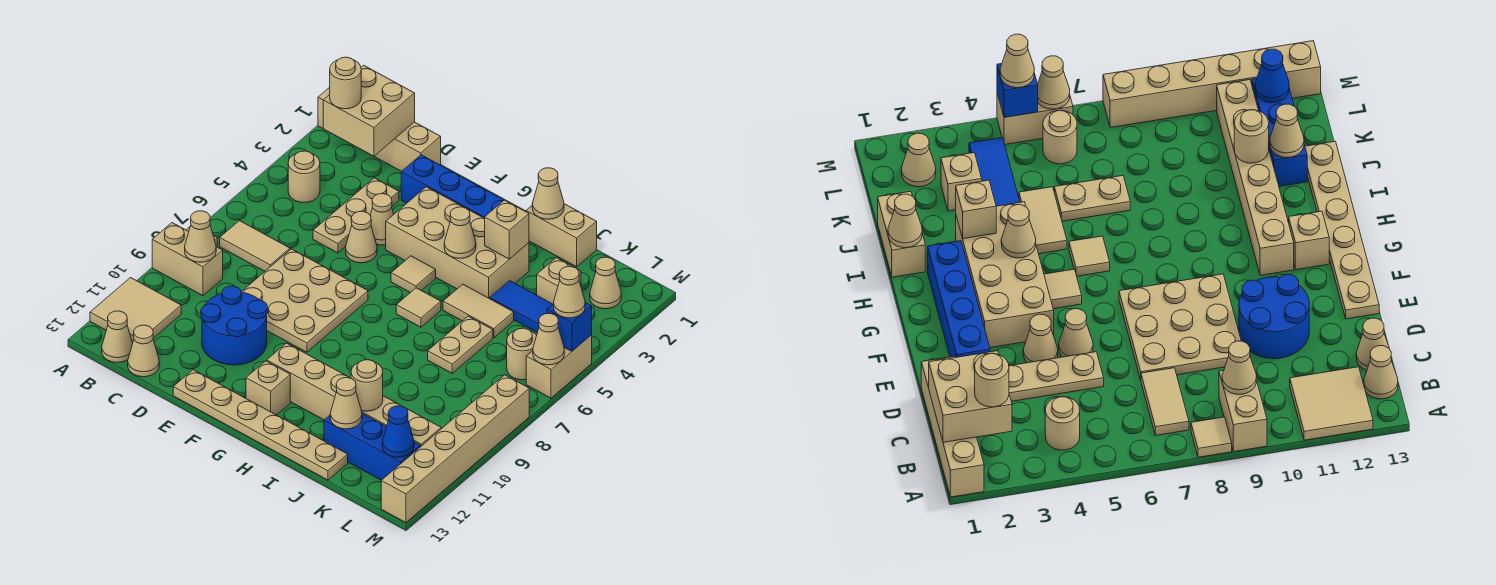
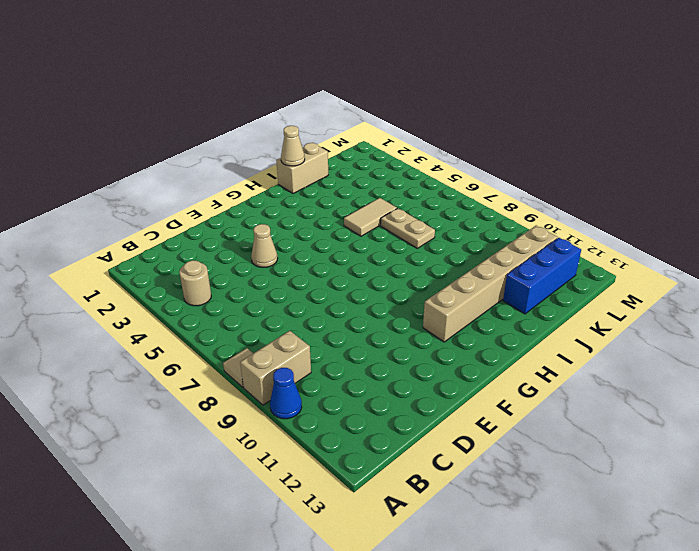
blue cone A10 level 1 -> blue cone L12 level 2
none -> tan brick A1:D1 level 1
none -> tan tile A11:B12 level 1
none -> tan tile B7:C7 level 1
none -> tan cone B13 level 1

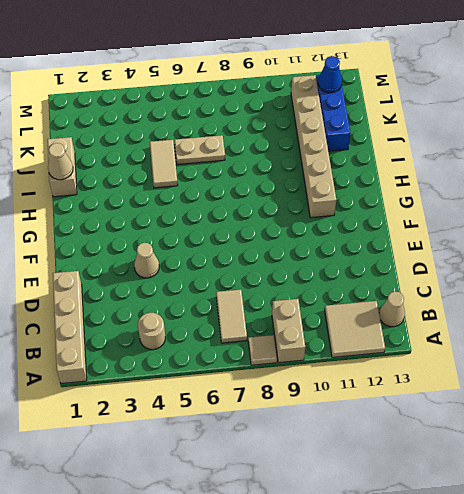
none -> tan cone C13 level 1
none -> tan plate D3:D5 level 1
none -> tan plate D7:F9 level 1
none -> blue round brick D10:E11 level 1

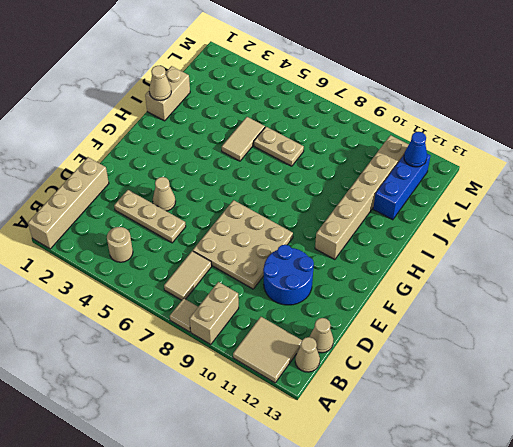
none -> blue brick E2:H2 level 1
none -> tan cone E5 level 1
none -> tan plate E13:J13 level 1
none -> tan brick F3:I4 level 1

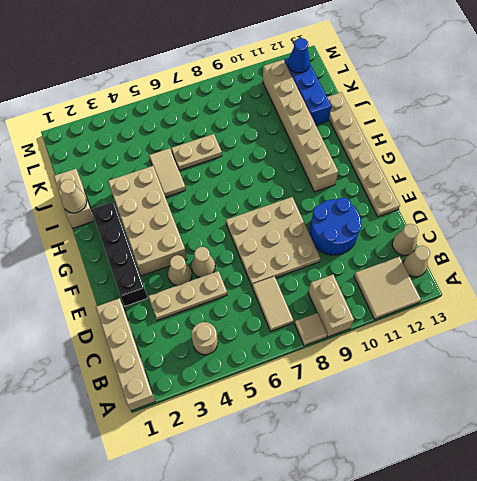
black brick E2:H2 level 1 -> blue brick E2:H2 level 1
none -> tan tile G5 level 1
none -> tan brick G12 level 1
none -> tan tile H6 level 1
none -> blue tile J4:L4 level 1

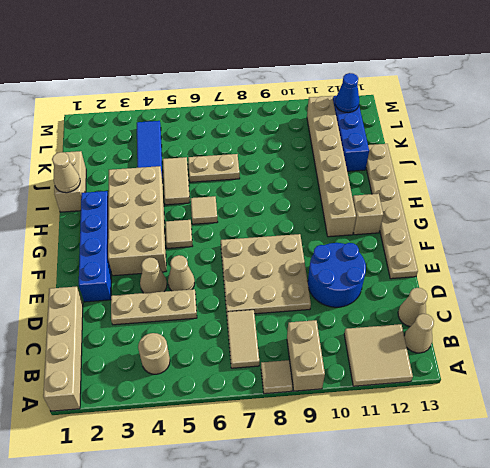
none -> tan brick K3 level 1
none -> tan cone L2 level 1
none -> tan round brick L6 level 1
none -> tan brick M5:M6 level 1

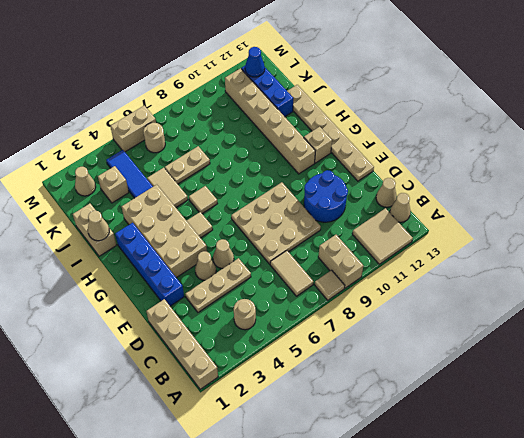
none -> tan brick M8:M13 level 1
none -> tan brick B1:C2 level 2
none -> tan cone B9 level 2
none -> tan cone H4 level 2

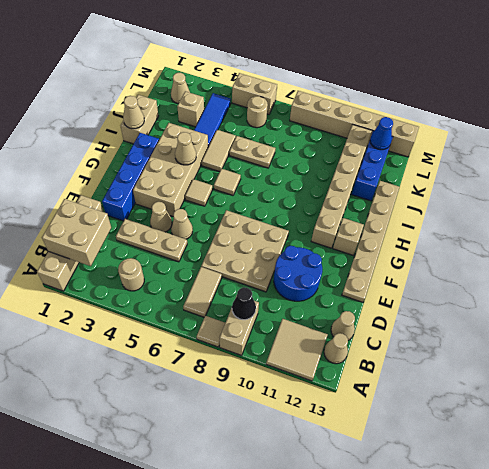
black cone B9 level 2 -> tan cone B9 level 2
none -> tan brick I3 level 2
none -> tan round brick J11 level 2
none -> tan cone J12 level 2
none -> blue brick M5 level 2

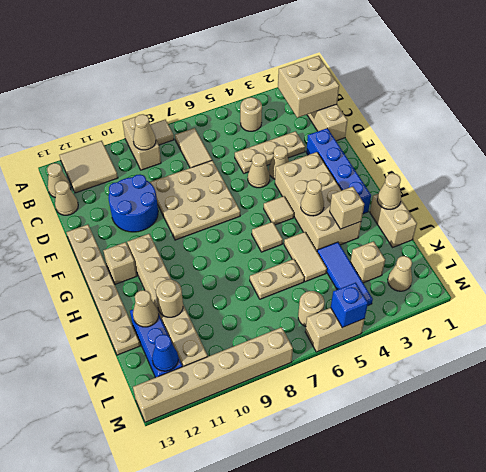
none -> tan cone M6 level 2
none -> tan round brick B2 level 3
none -> tan cone M5 level 3

